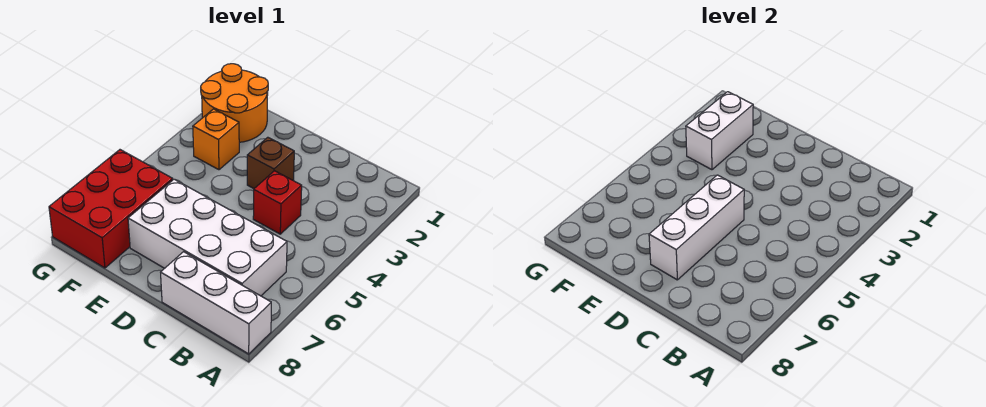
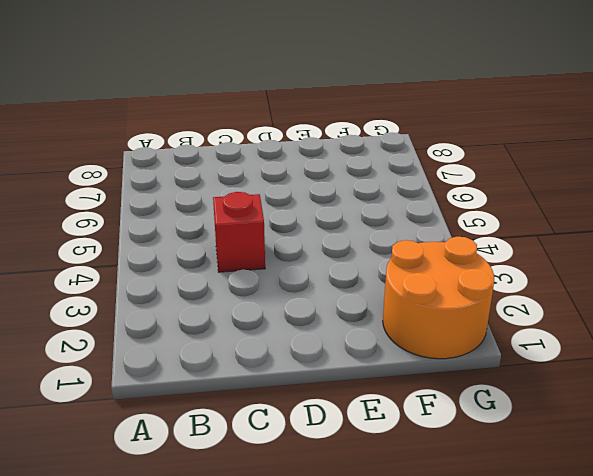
none -> white brick A8:C8 level 1
none -> white brick B6:E7 level 1

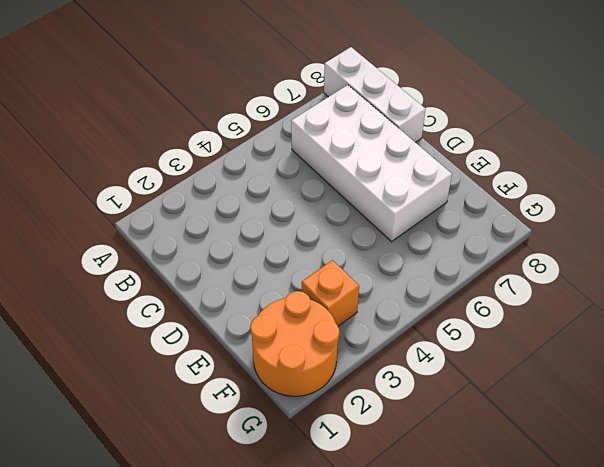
none -> red brick C4 level 1
none -> brown brick D3 level 1

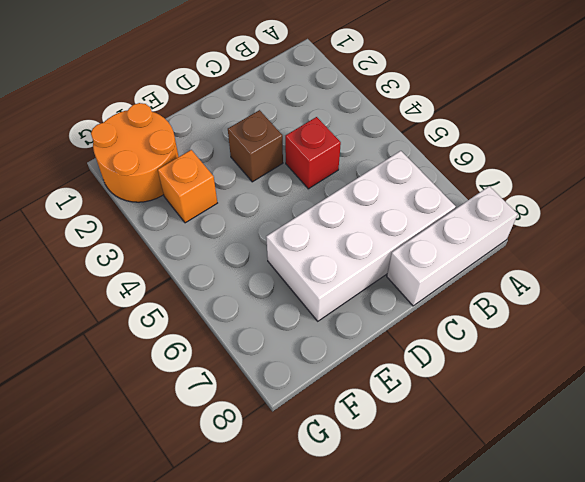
none -> red brick F6:G8 level 1
none -> white brick D5:D7 level 2

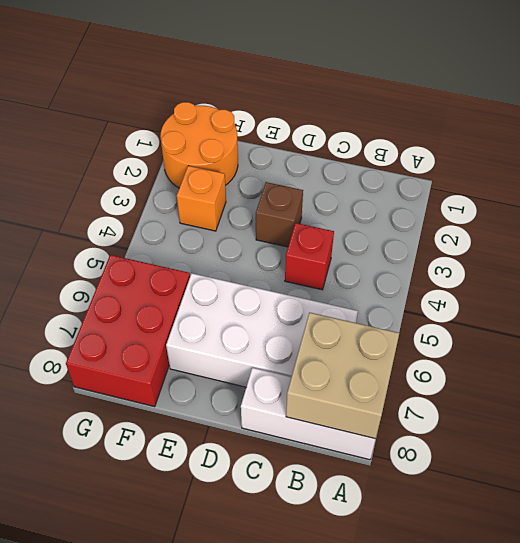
tan brick A7:B8 level 2 -> none
none -> white brick D5:D7 level 2
none -> white brick F2:F3 level 2

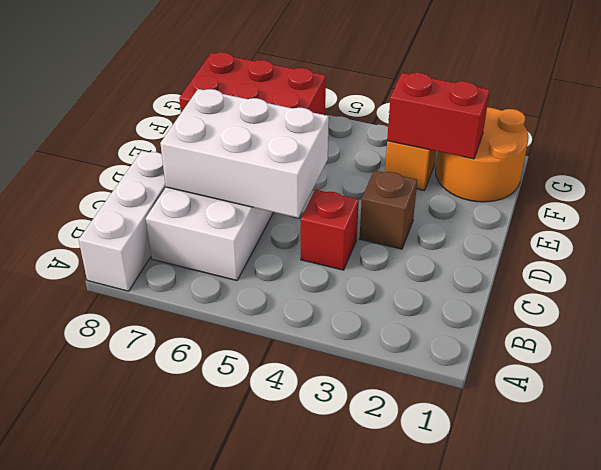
white brick C5:D7 level 2 -> white brick D5:D7 level 2
red brick F2:F3 level 2 -> white brick F2:F3 level 2

